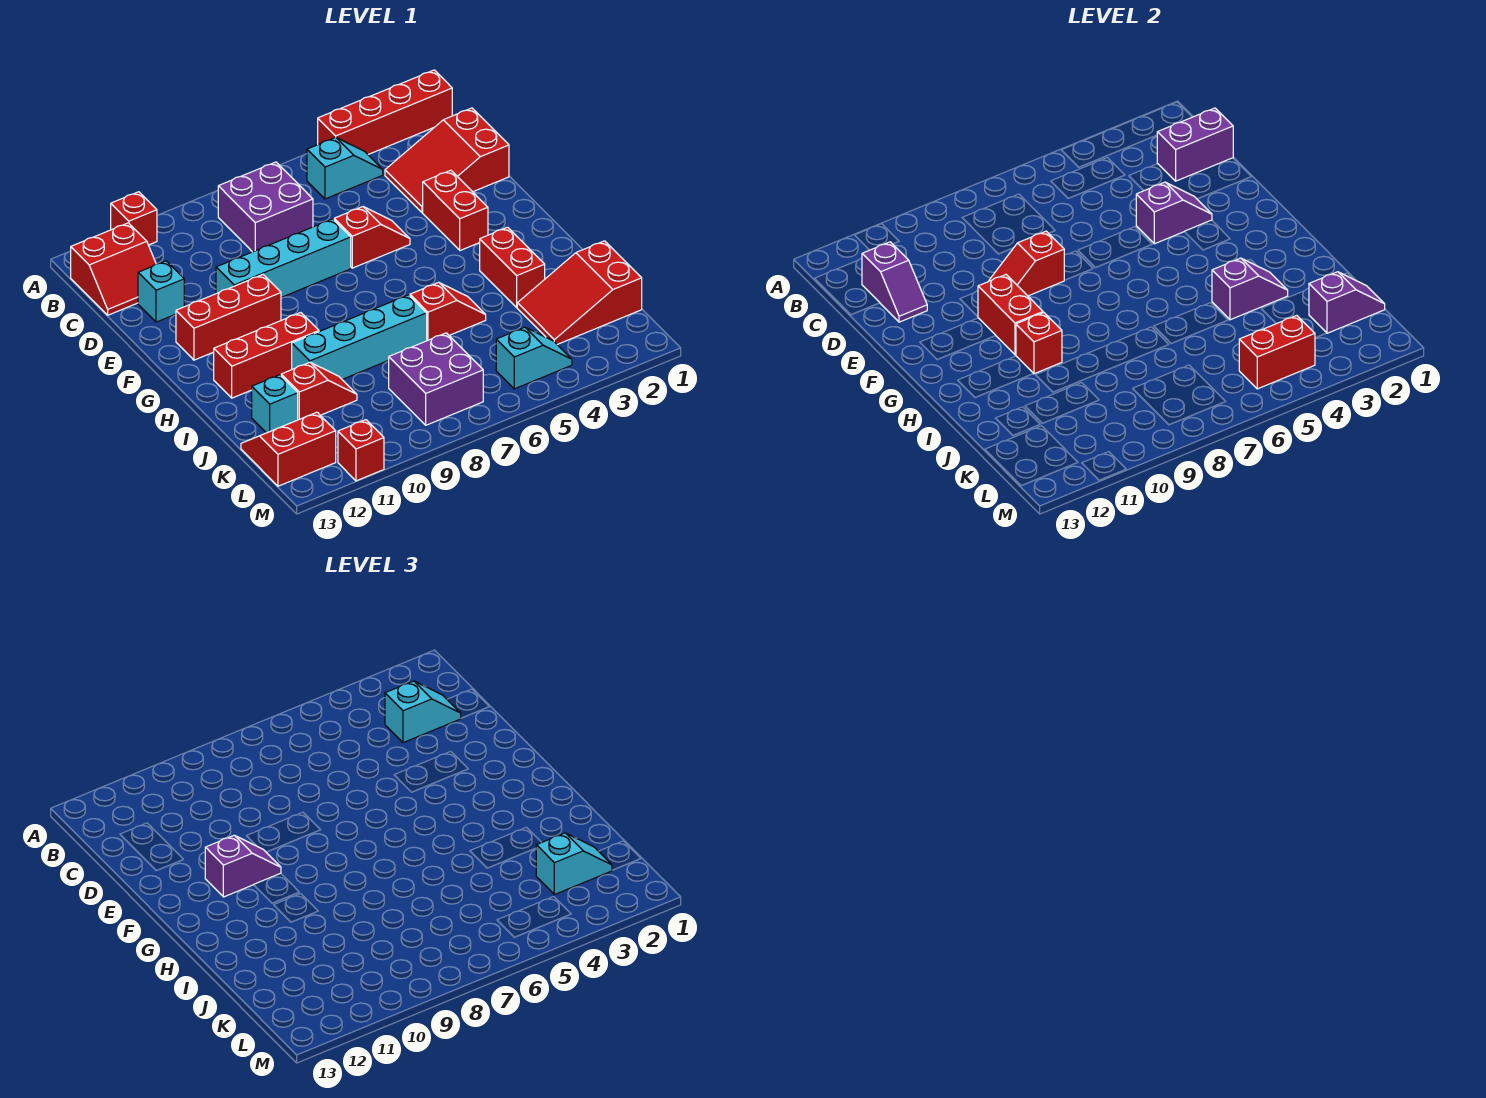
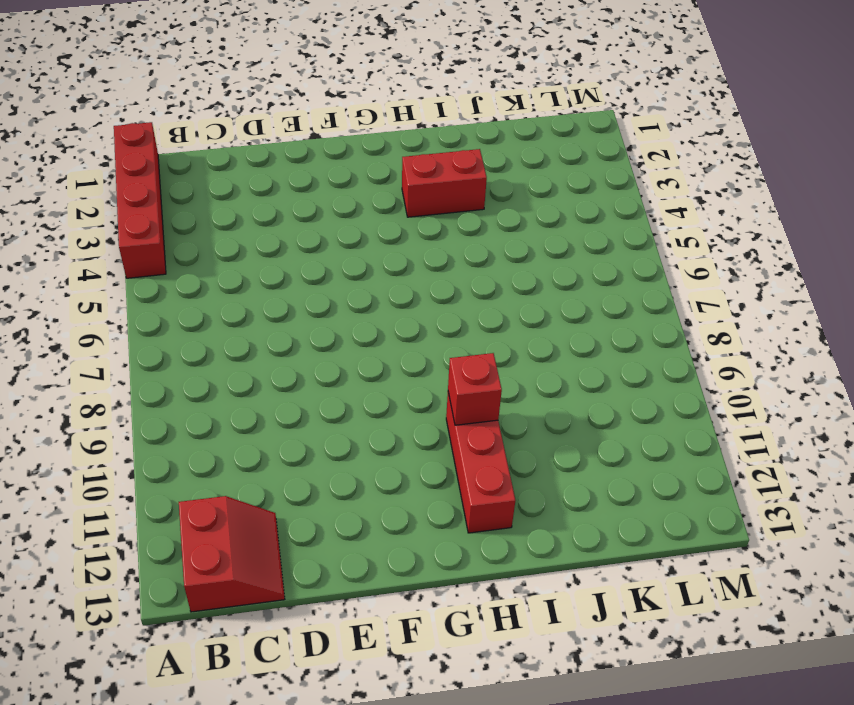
none -> red brick A11 level 1
none -> cyan slope B4:B5 level 1 top 5
none -> purple brick B7:C8 level 1
none -> red slope C1:D3 level 1 top 1

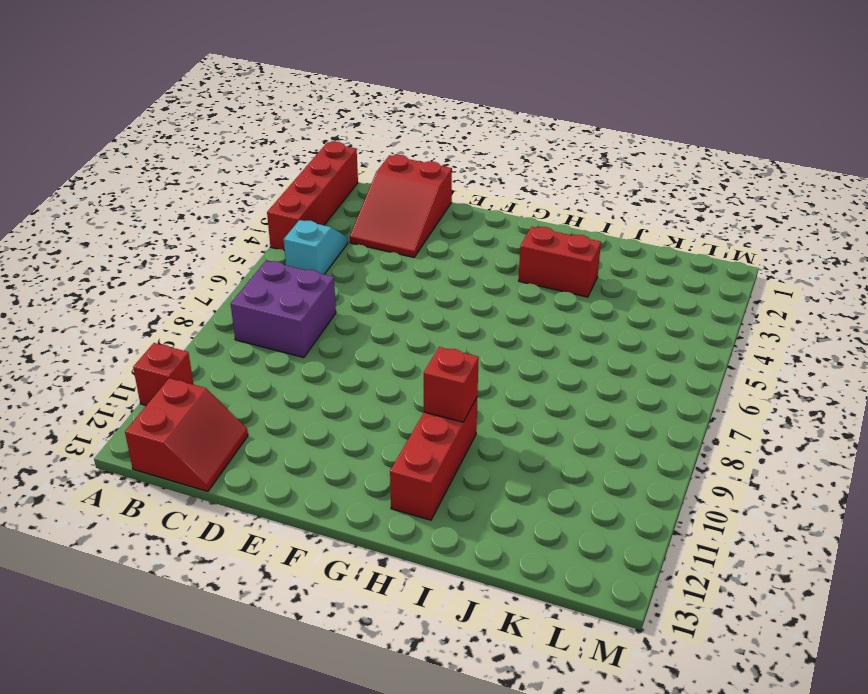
none -> cyan brick D12 level 1
none -> red brick E3:F3 level 1
none -> red slope E5:E6 level 1 top 6
none -> cyan brick E7:E10 level 1

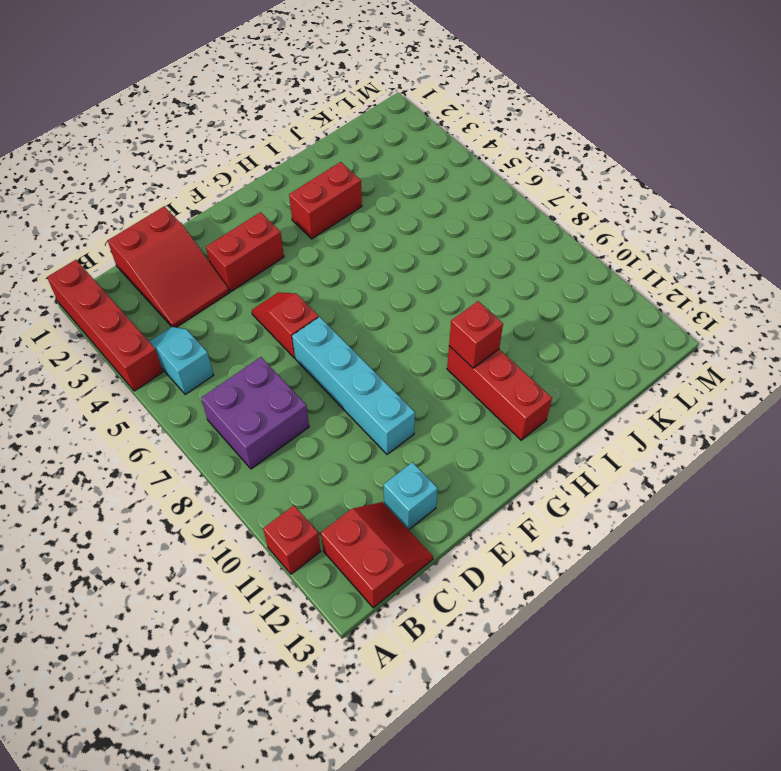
none -> red brick F10:F12 level 1
none -> red slope I5:I6 level 1 top 6
none -> cyan brick I7:I10 level 1
none -> red slope J1:K3 level 1 top 1

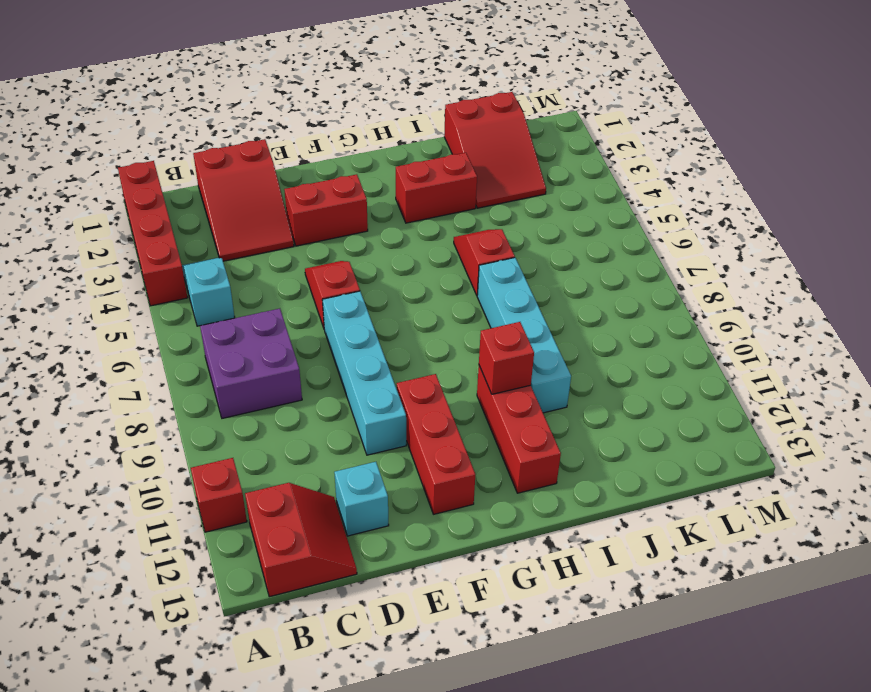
none -> red slope J10:J11 level 1 top 11
none -> cyan brick J12 level 1
none -> purple brick K7:L8 level 1
none -> red slope K12:L13 level 1 top L

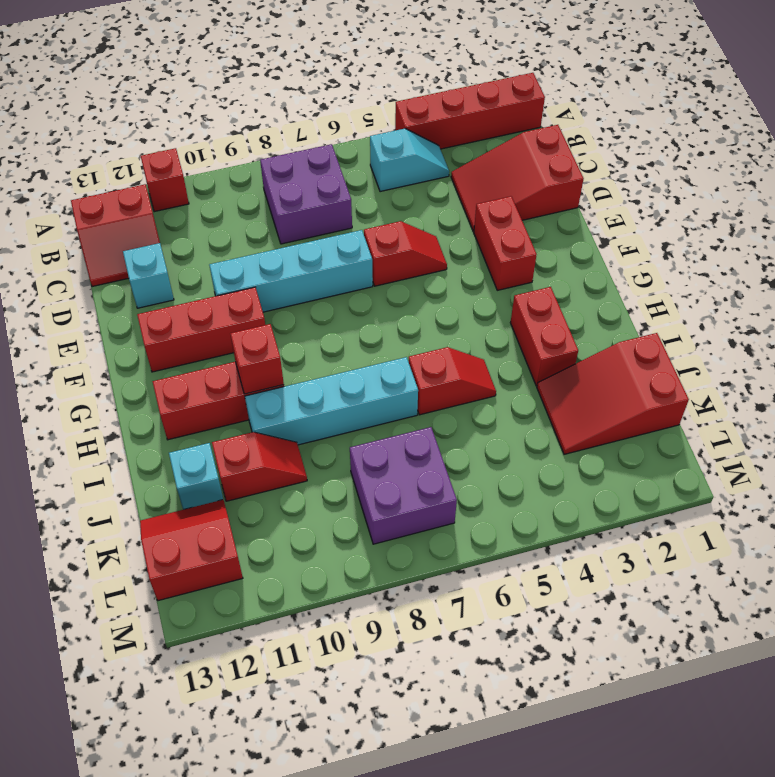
none -> cyan slope L4:L5 level 1 top 5
none -> red brick M11 level 1
none -> purple brick C1:C2 level 2
none -> purple slope C12:D12 level 2 top C

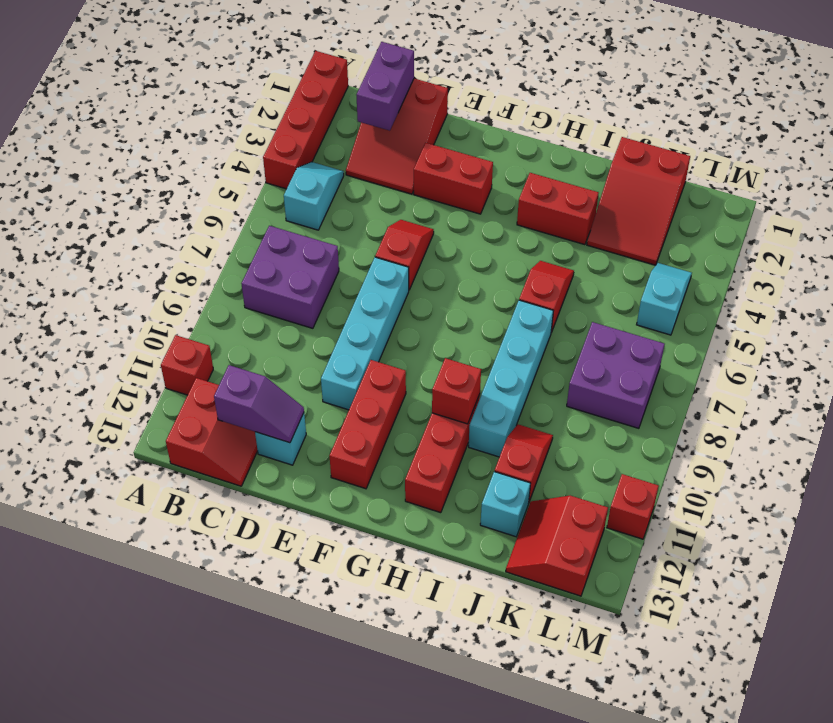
none -> purple slope E3:E4 level 2 top 4
none -> red slope E8:E9 level 2 top 8
none -> red brick F10:G10 level 2
none -> purple slope I3:I4 level 2 top 4

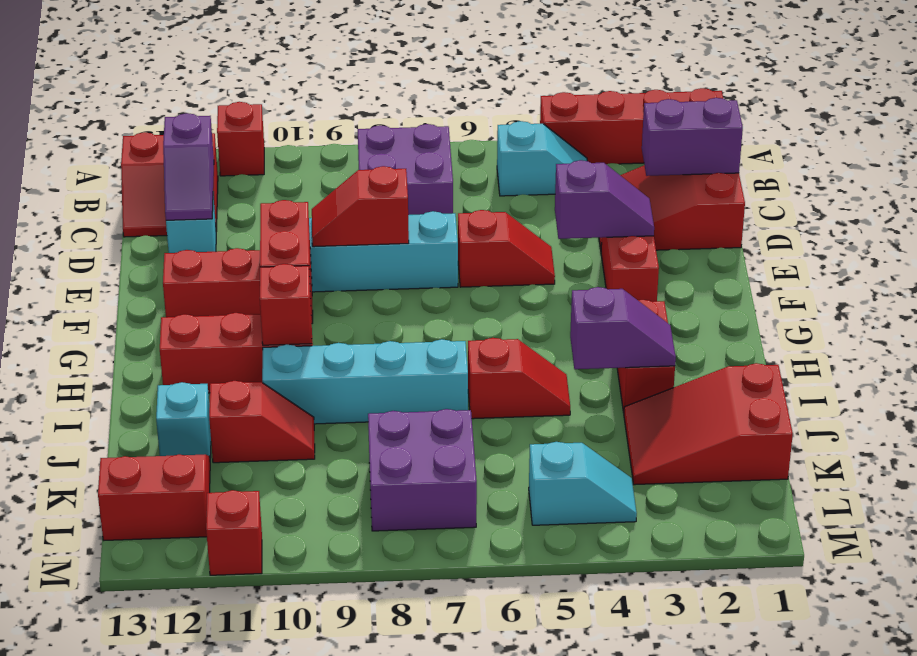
none -> purple slope K1:K2 level 2 top 2
none -> red brick L4:L5 level 2
none -> cyan slope C2:C3 level 3 top 3
none -> purple slope F10:F11 level 3 top 11

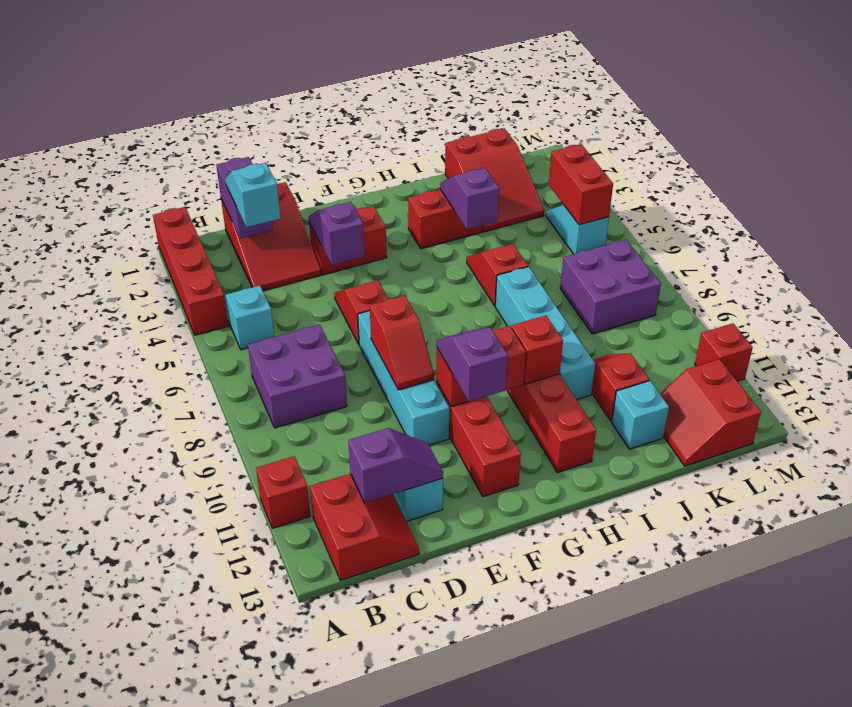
none -> purple slope K1:K2 level 2 top 2
none -> cyan slope K2:K3 level 3 top 3

